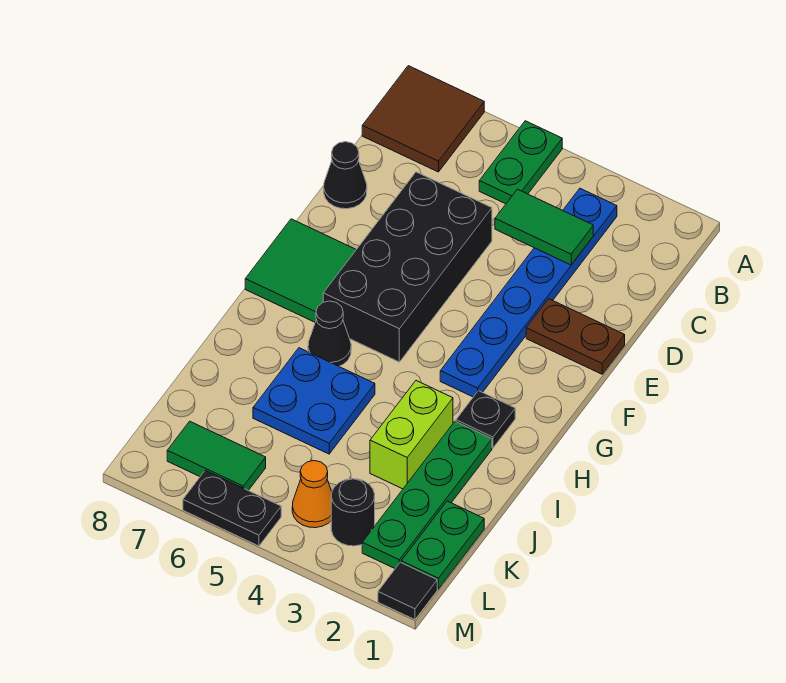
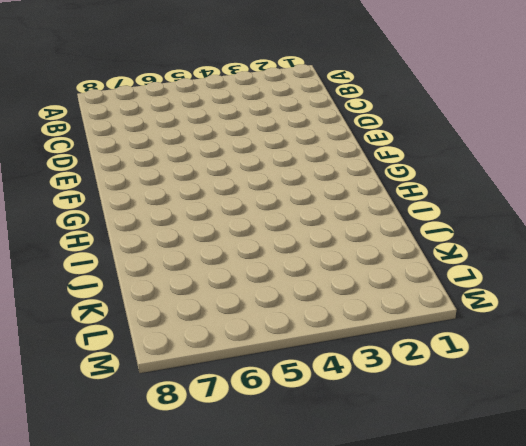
none -> green plate A5:B5 level 1
none -> brown tile A7:B8 level 1
none -> blue plate B3:G3 level 1

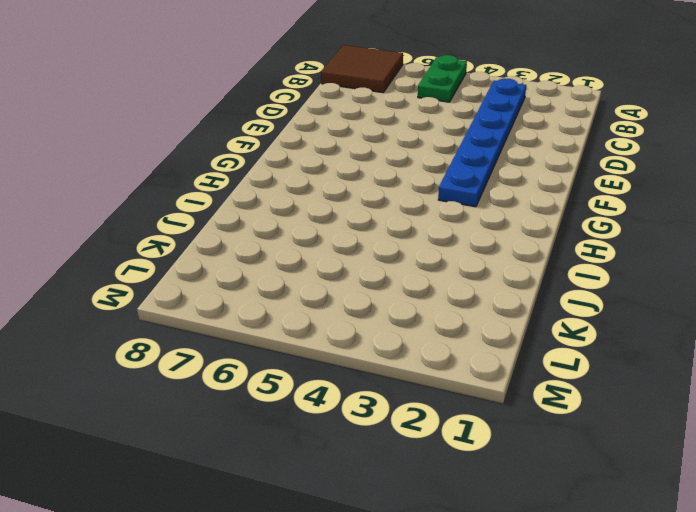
none -> black brick D5:G6 level 1
none -> black cone D8 level 1
none -> brown plate E1:E2 level 1

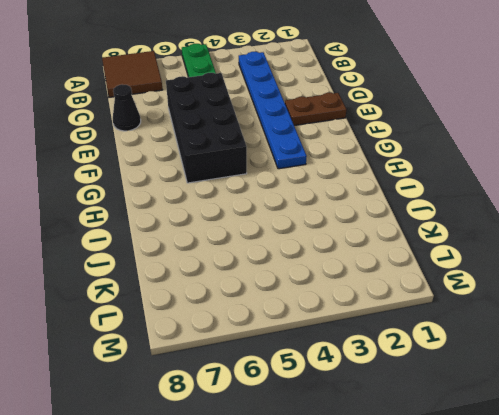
none -> green tile F7:G8 level 1
none -> black plate H2 level 1
none -> black cone H6 level 1

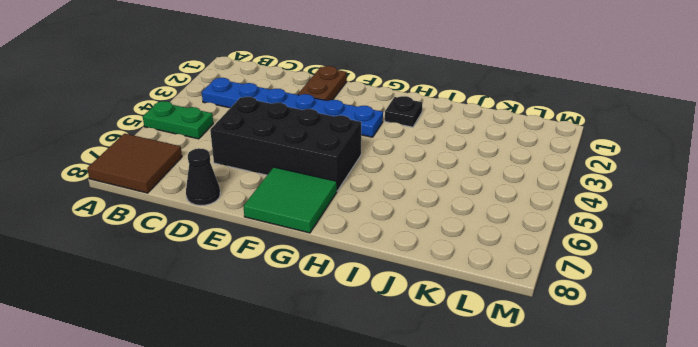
none -> black cone H6 level 1
none -> green plate I2:L2 level 1
none -> lime brick I3:J3 level 1

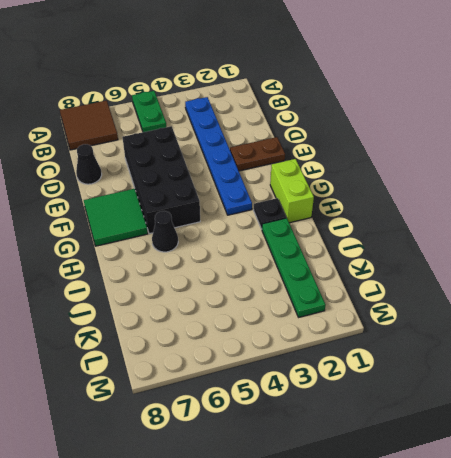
lime brick G1:H1 level 1 -> lime brick I3:J3 level 1
none -> blue plate I5:J6 level 1
none -> green plate K1:L1 level 1
none -> black round brick L3 level 1

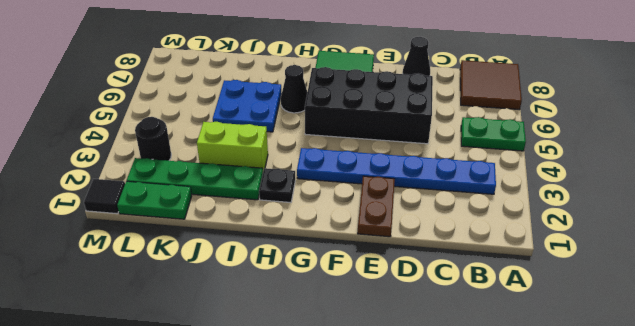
none -> orange cone L4 level 1
none -> green tile L6:L7 level 1
none -> black plate M5:M6 level 1

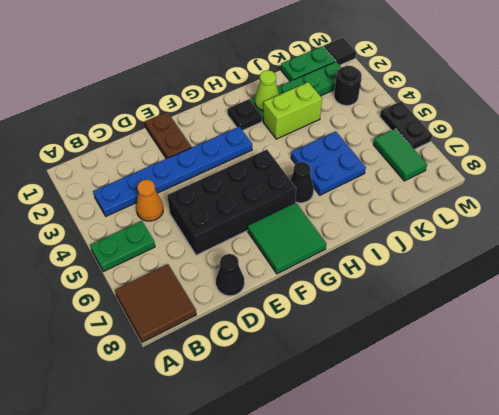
orange cone C4 level 1 -> orange cone L4 level 1
lime cone I2 level 2 -> none
none -> green tile C3:C4 level 2

